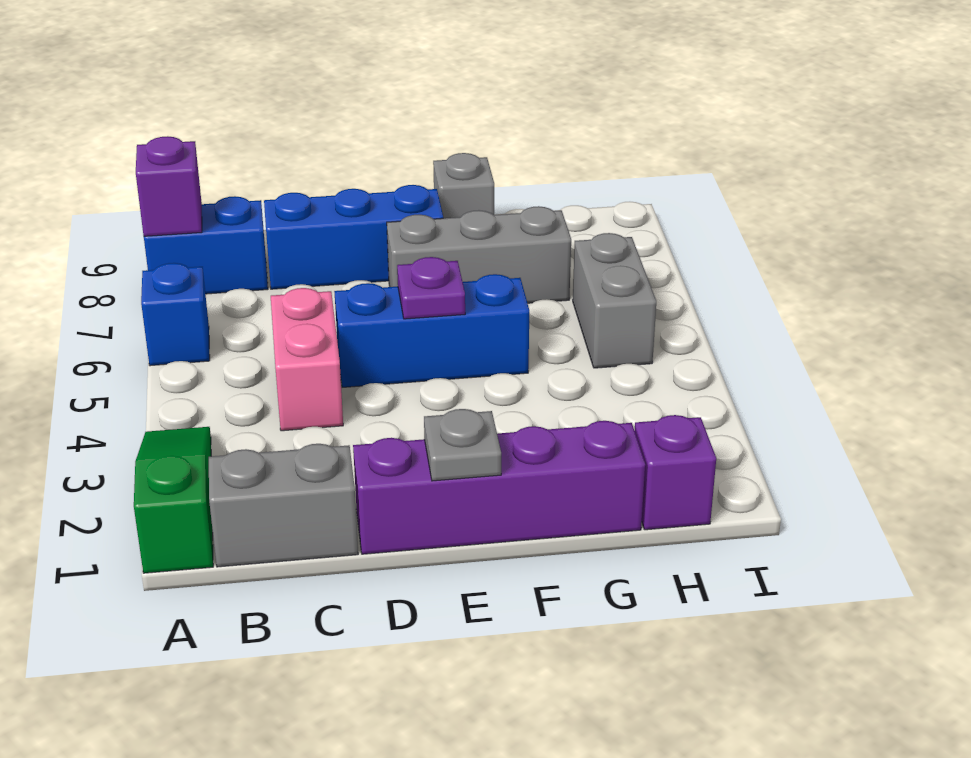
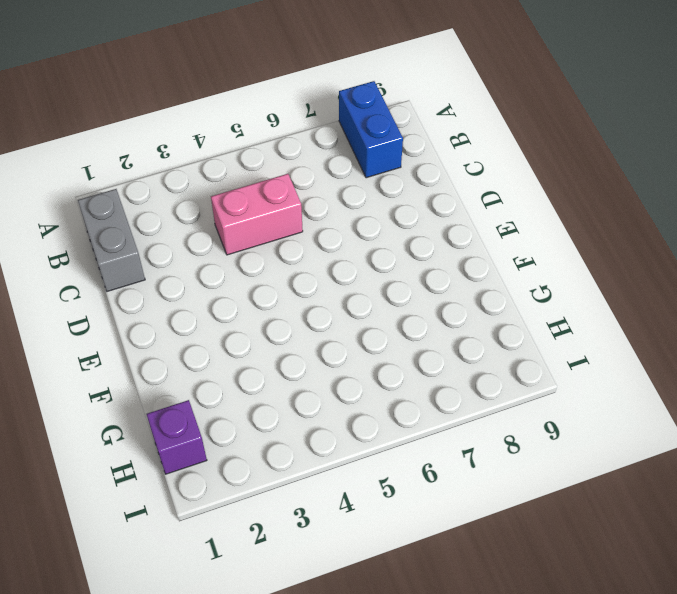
none -> green slope A1:A3 level 1 top 1
none -> blue brick A6 level 1
none -> blue brick C8:E8 level 1

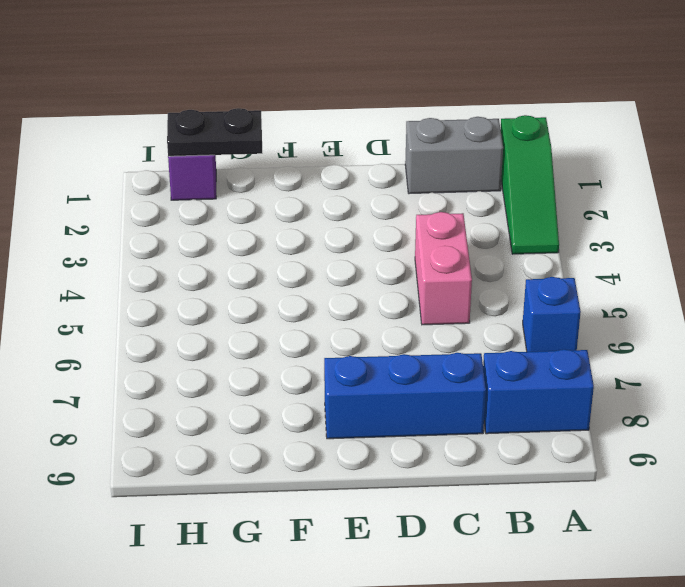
black plate G1:H1 level 2 -> none
none -> purple brick D1:G1 level 1
none -> blue brick D5:F5 level 1
none -> grey brick E7:G7 level 1

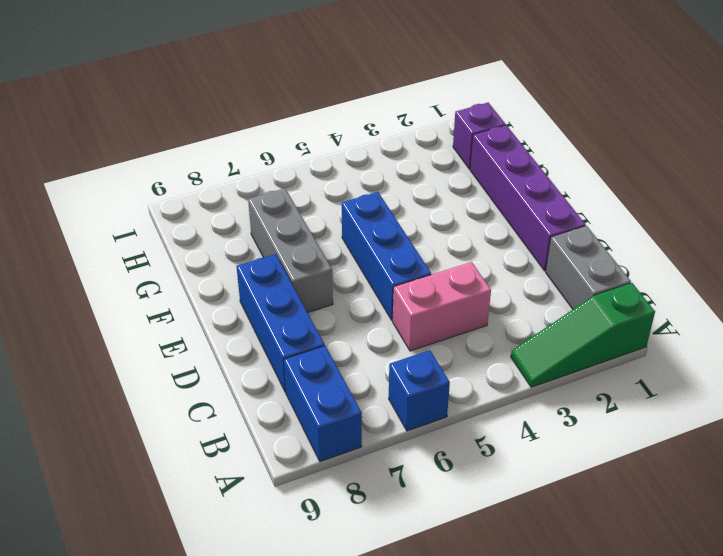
none -> grey brick F9 level 1
none -> grey brick H5:H6 level 1
none -> purple brick A8 level 2

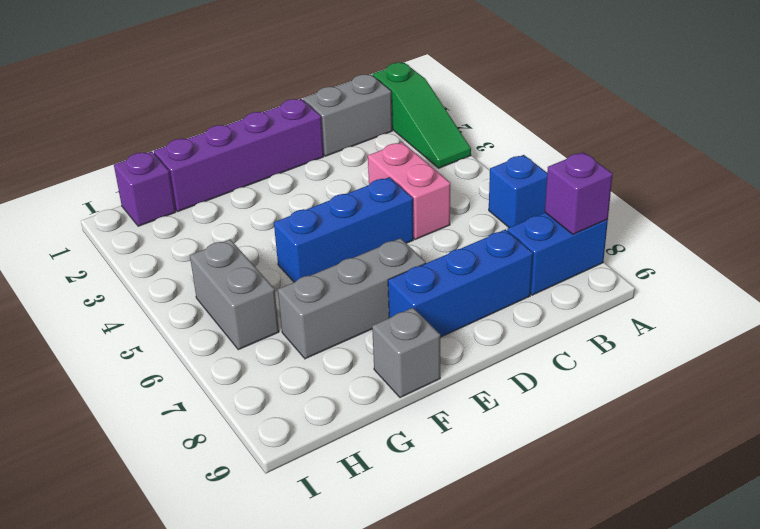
none -> grey plate E1 level 2
none -> purple plate E5 level 2

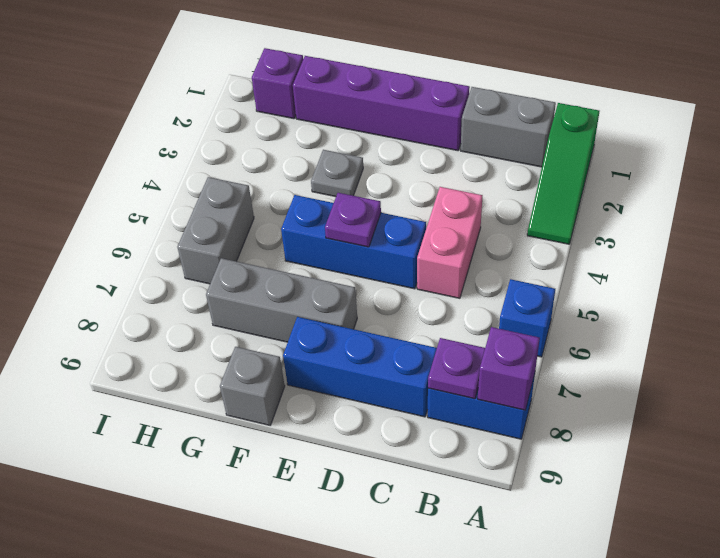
purple plate B8 level 2 -> none
grey plate F3 level 1 -> grey plate E1 level 2

